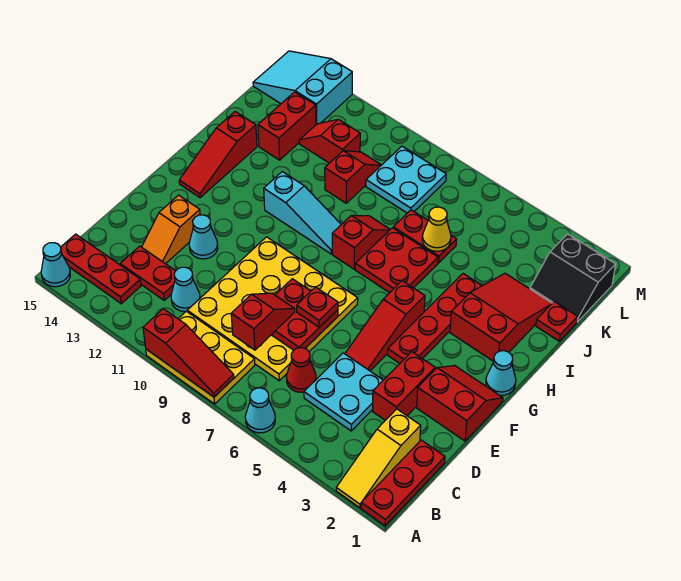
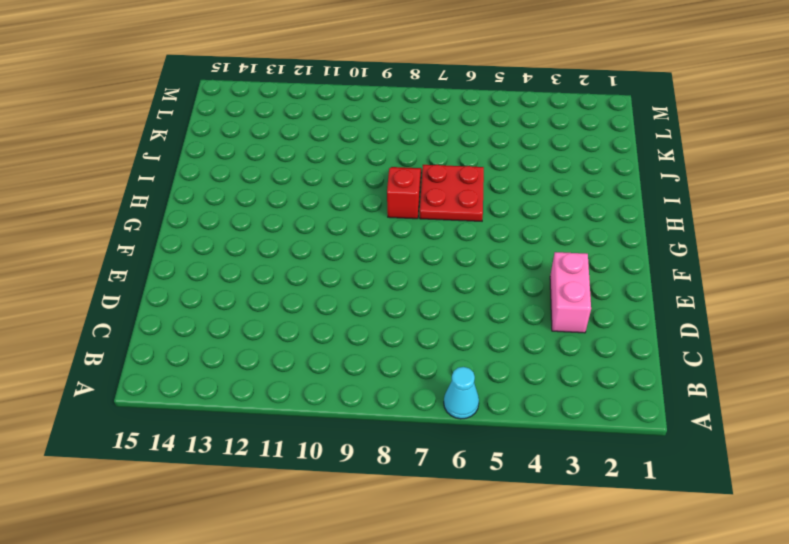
pink brick D3:E3 level 1 -> red brick D3:E3 level 1
none -> red plate A1:C1 level 1
none -> yellow slope A2:C2 level 1 top C
none -> yellow plate A8:B10 level 1
none -> cyan cone A15 level 1

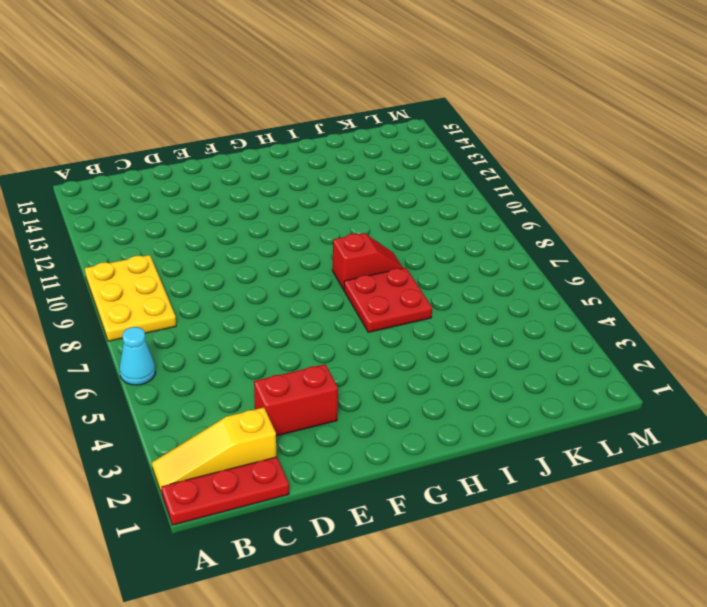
none -> cyan cone A15 level 1
none -> red plate B13:B15 level 1
none -> cyan plate C4:D5 level 1
none -> red cone C6 level 1

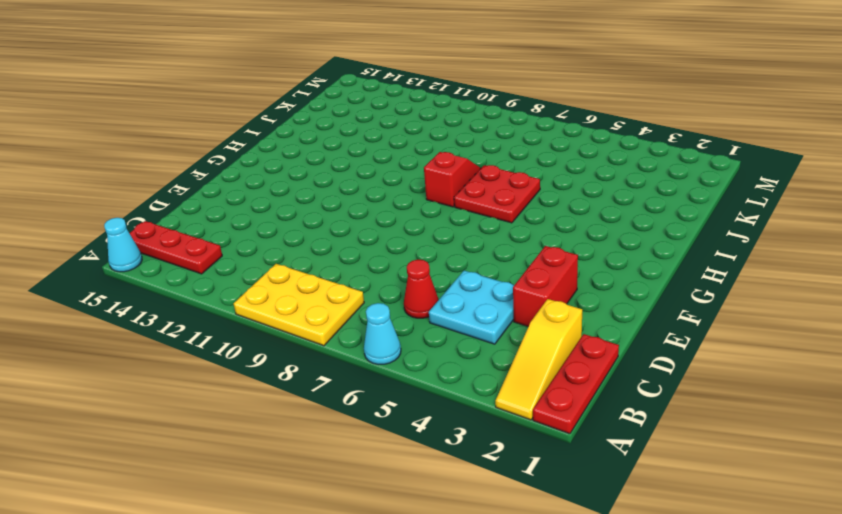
none -> yellow plate C7:F10 level 1
none -> cyan cone C11 level 1
none -> red plate C12:C13 level 1
none -> orange slope D13:E13 level 1 top E

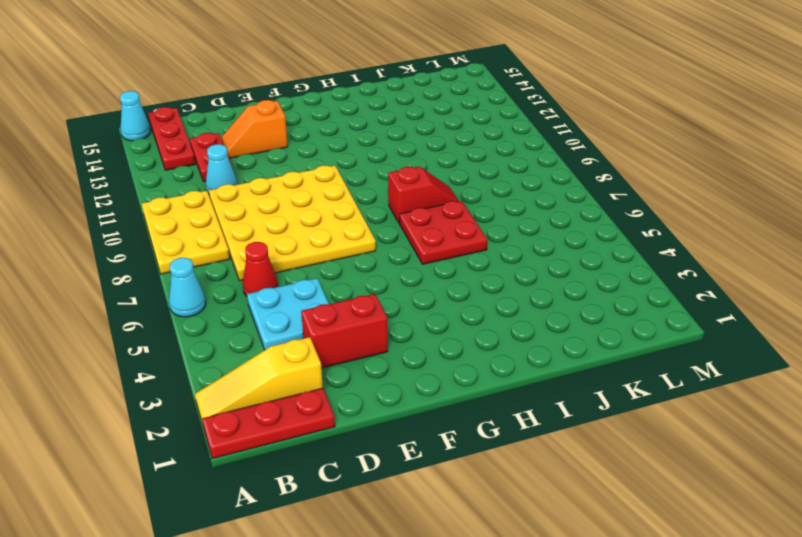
none -> red slope E1:F2 level 1 top E
none -> red slope E5:G5 level 1 top G
none -> cyan cone E12 level 1
none -> red plate F4:I4 level 1

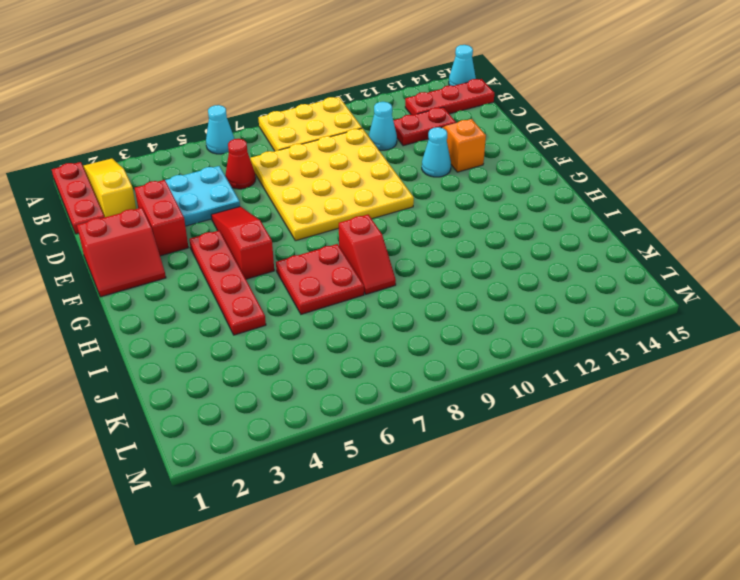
none -> cyan cone G1 level 1
none -> red slope G14:I14 level 1 top I
none -> red slope H2:J3 level 1 top H
none -> cyan slope H9:H11 level 1 top 11

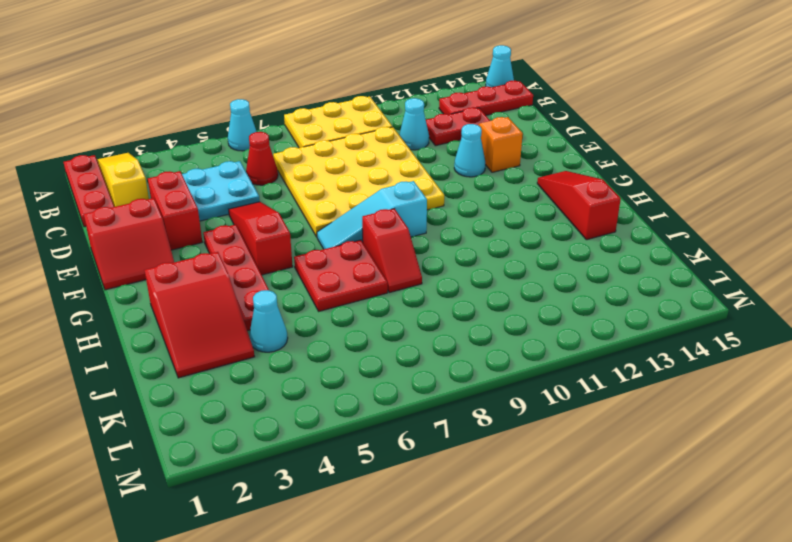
cyan slope G7:G9 level 1 top 9 -> cyan slope H9:H11 level 1 top 11
cyan cone J4 level 1 -> cyan cone G1 level 1
none -> red plate J1 level 1
none -> red plate J6:J7 level 1
none -> red slope J10:K10 level 1 top J
none -> red brick J13:K13 level 1

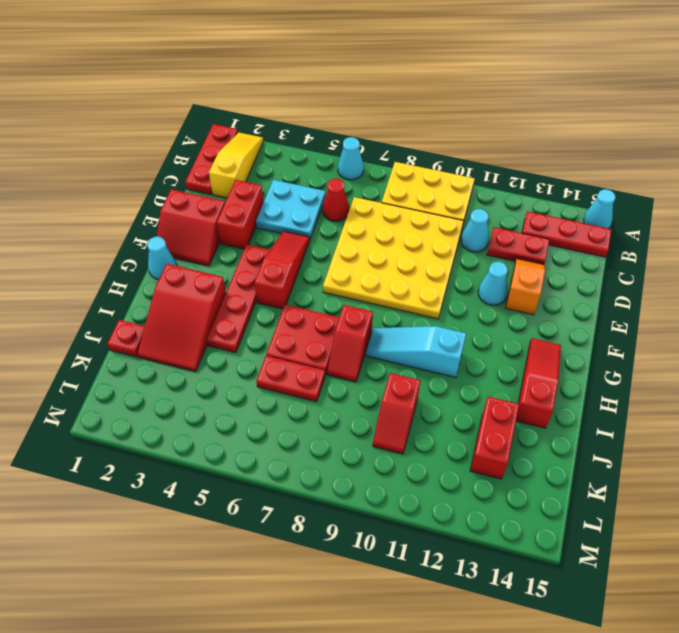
none -> black slope K1:L2 level 1 top L
none -> cyan plate K8:L9 level 1
none -> red slope K11:K12 level 1 top 11
none -> cyan slope L13:M15 level 1 top 13

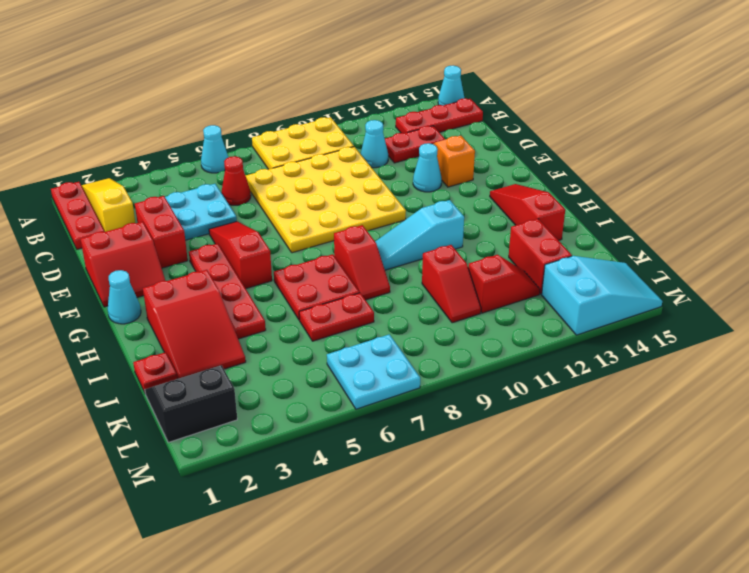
cyan plate L6:M7 level 1 -> cyan plate K8:L9 level 1
none -> red slope A8:A10 level 2 top 10
none -> red plate D7:E8 level 2
none -> yellow cone J6 level 2
none -> red slope C8:D8 level 3 top C

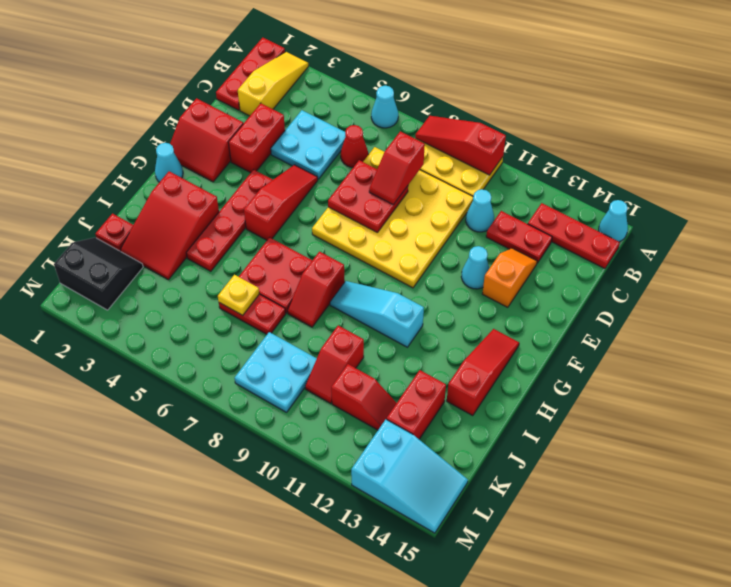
yellow plate J6 level 2 -> yellow cone J6 level 2
none -> red plate E7 level 3

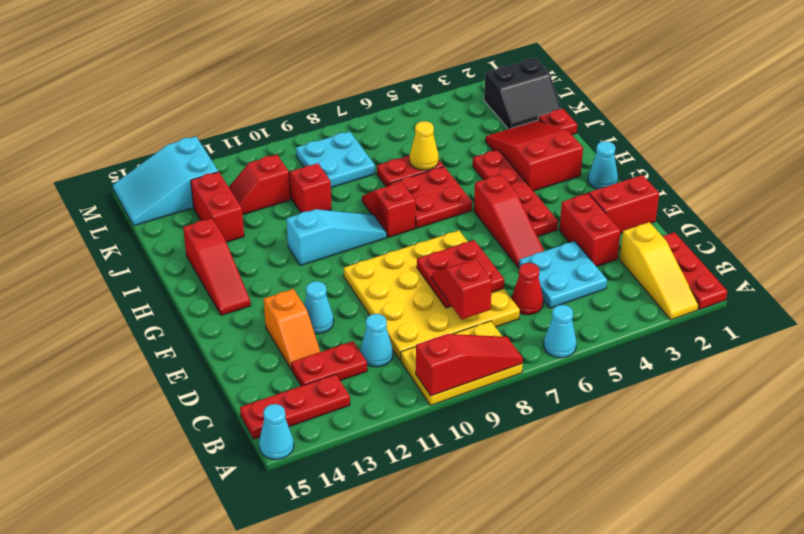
none -> red plate E7 level 3

